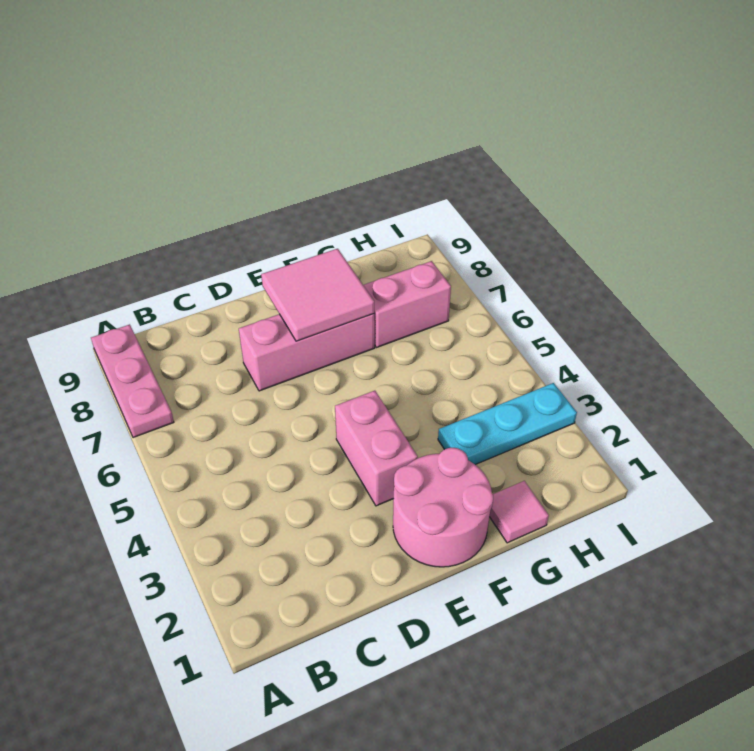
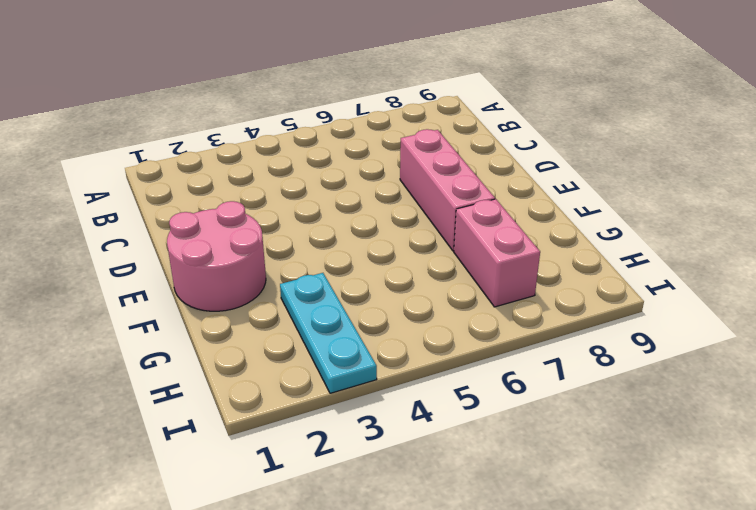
none -> pink plate A7:A9 level 1
none -> pink brick E3:E4 level 1

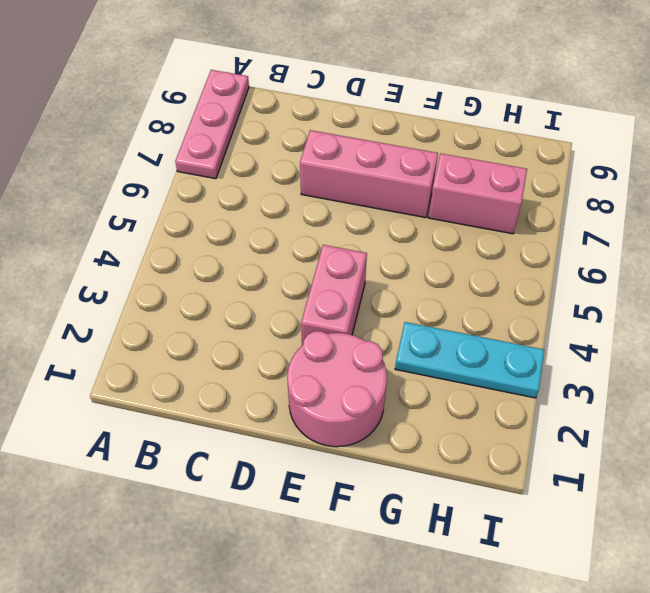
none -> pink tile G1 level 1
none -> pink tile E7:F8 level 2

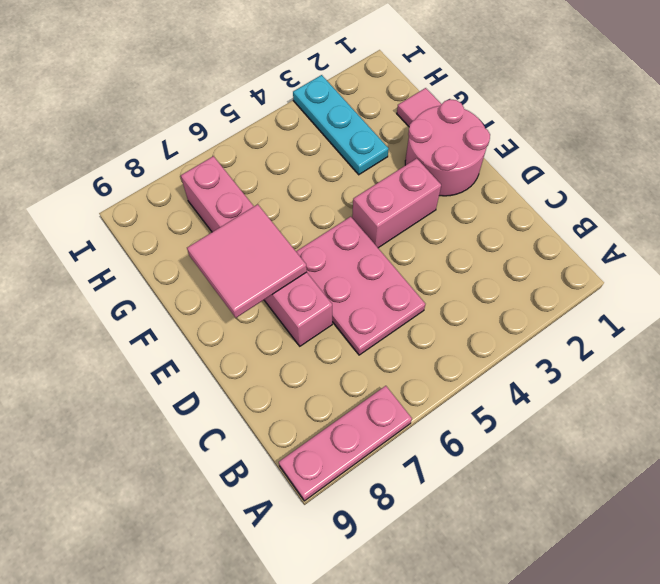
pink plate C5:E6 level 1 -> none

